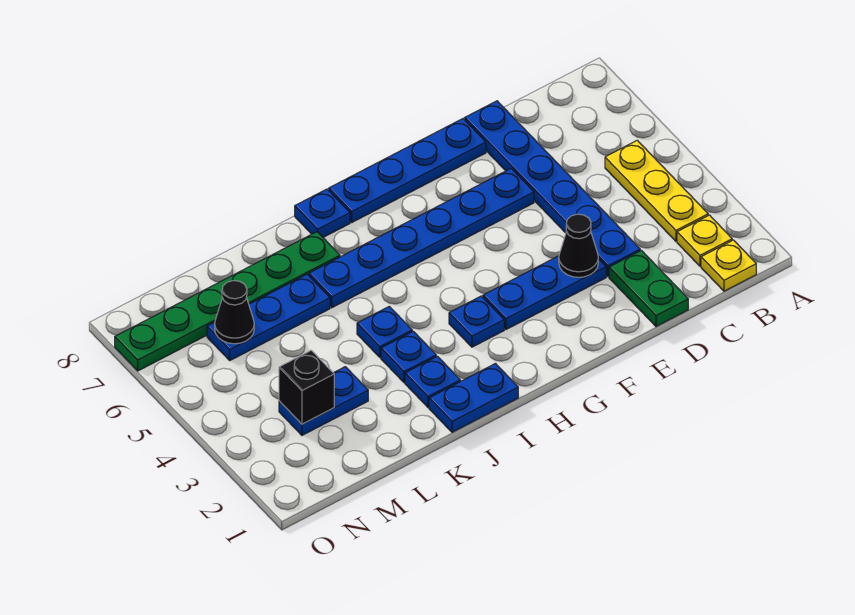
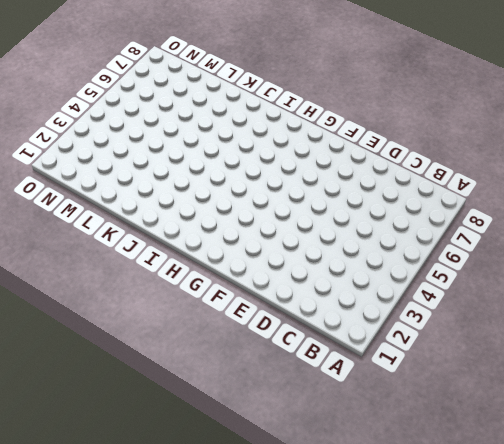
none -> yellow plate B1 level 1
none -> yellow plate B2 level 1
none -> yellow plate B3:B5 level 1

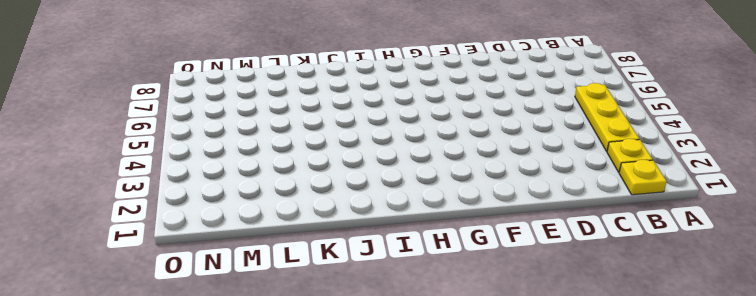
none -> green plate D1:D2 level 1
none -> blue plate D3:D8 level 1
none -> blue plate E3:G3 level 1

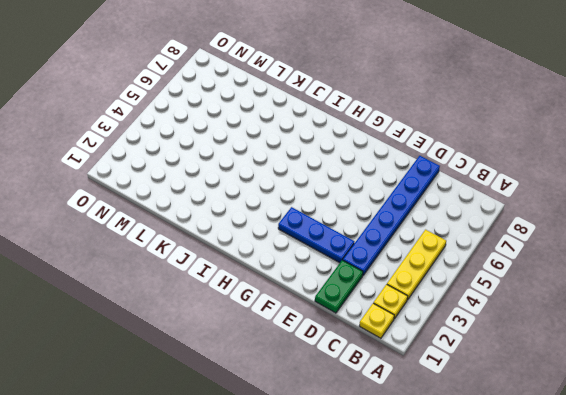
none -> blue plate E6:J6 level 1
none -> blue plate E8:H8 level 1
none -> blue plate H3 level 1

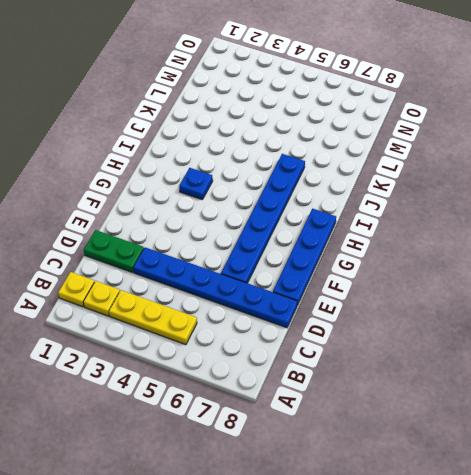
none -> blue plate E3:G3 level 1
none -> blue plate I1:J1 level 1
none -> blue plate I8 level 1

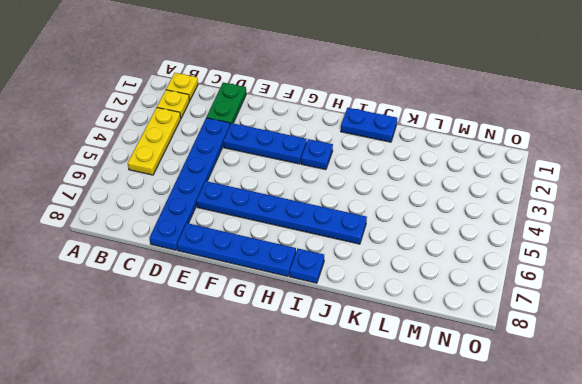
none -> blue plate J2 level 1
none -> blue plate J3 level 1
none -> blue plate J4 level 1

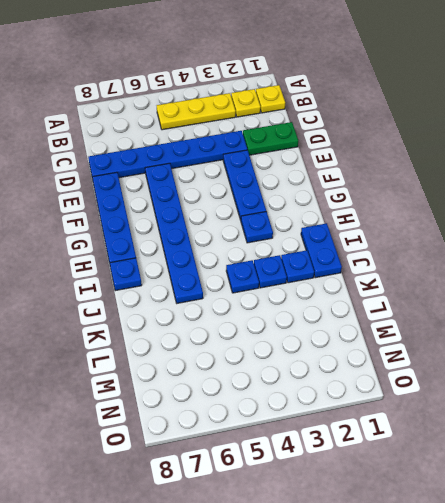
none -> green plate J7:O7 level 1
none -> blue plate K6:M6 level 1
none -> blue plate L3:M3 level 1

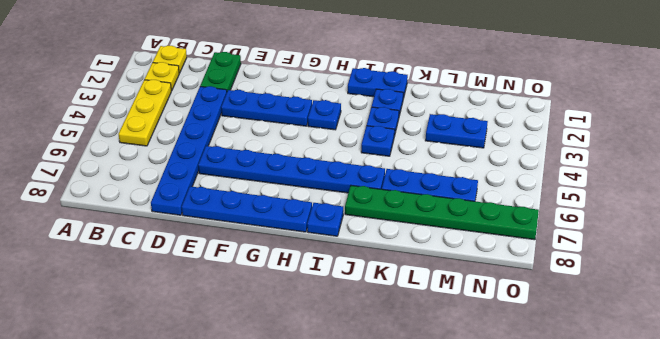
none -> black cone E3 level 2
none -> black brick M3 level 2
none -> black cone M6 level 2

